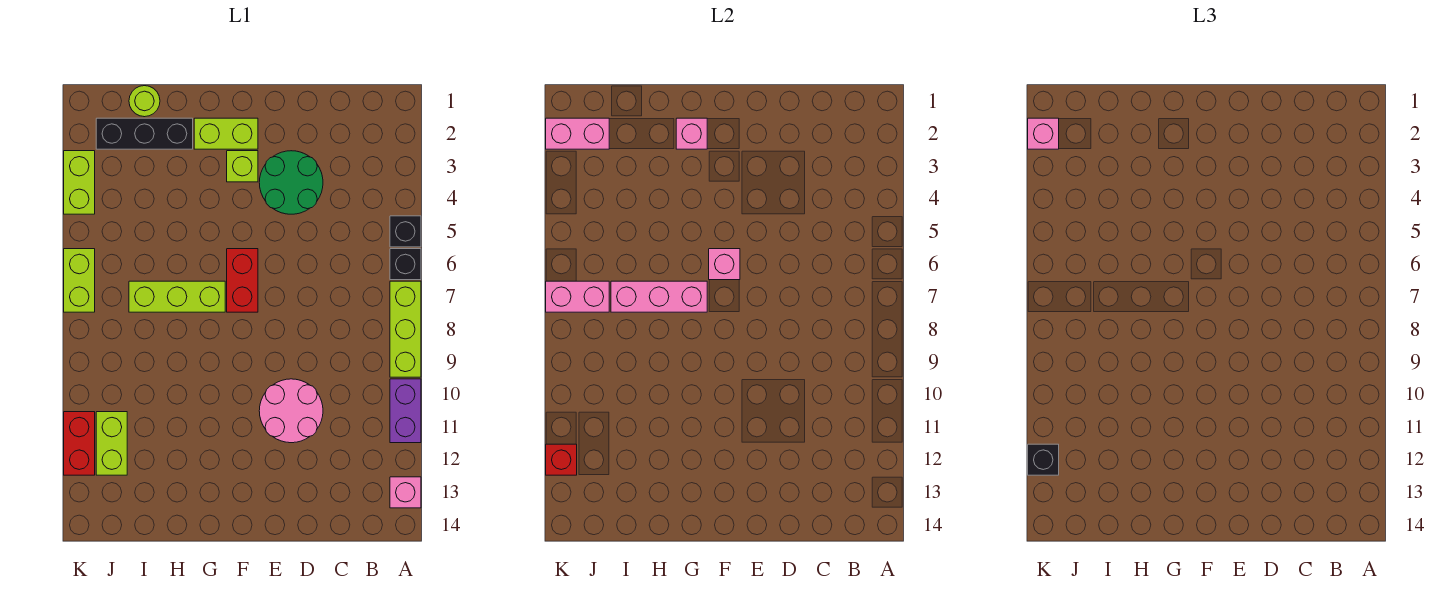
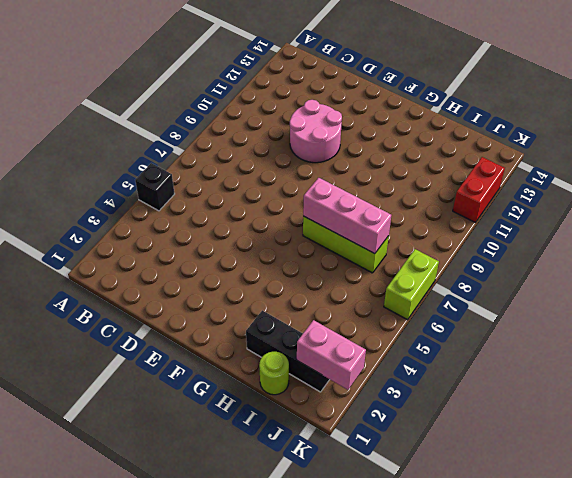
none -> black brick A6 level 1
none -> lime brick A7:A9 level 1
none -> purple brick A10:A11 level 1

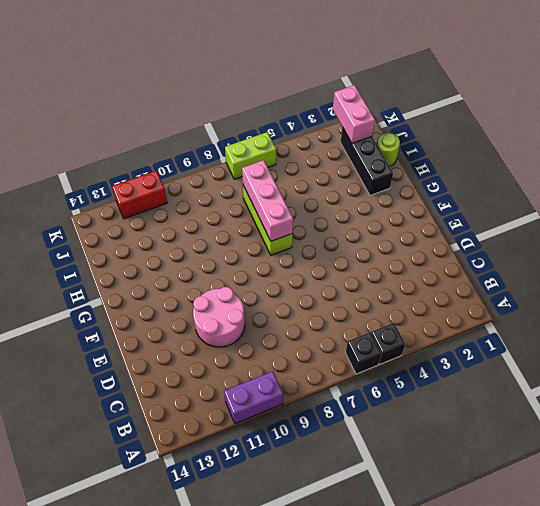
none -> lime brick A7:A9 level 1
none -> pink brick A13 level 1
none -> green round brick D3:E4 level 1

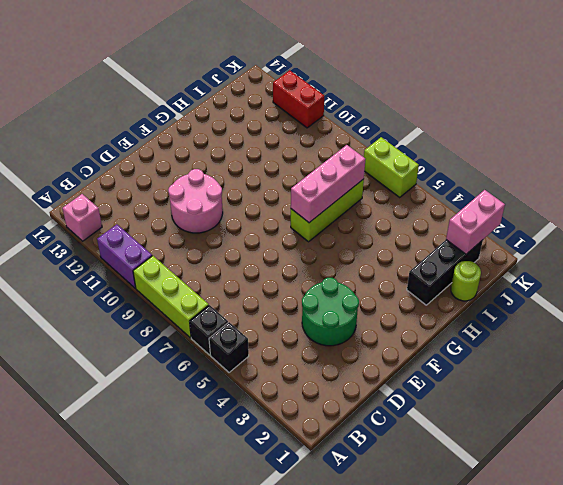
none -> lime brick F2:G2 level 1
none -> lime brick F3 level 1
none -> red brick F6:F7 level 1

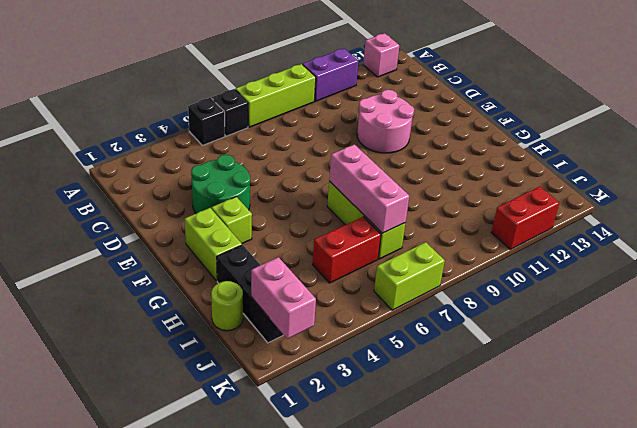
red brick I5:I6 level 1 -> red brick F6:F7 level 1
none -> lime brick J11:J12 level 1
none -> lime brick K3:K4 level 1
none -> pink brick F6 level 2

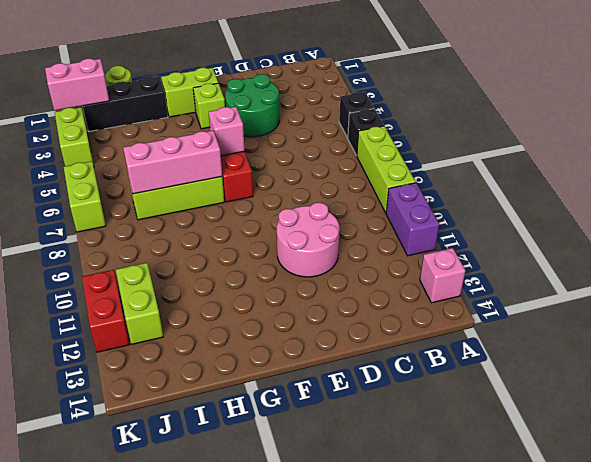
none -> pink brick G2 level 2
none -> pink brick J7:K7 level 2
none -> red brick K12 level 2

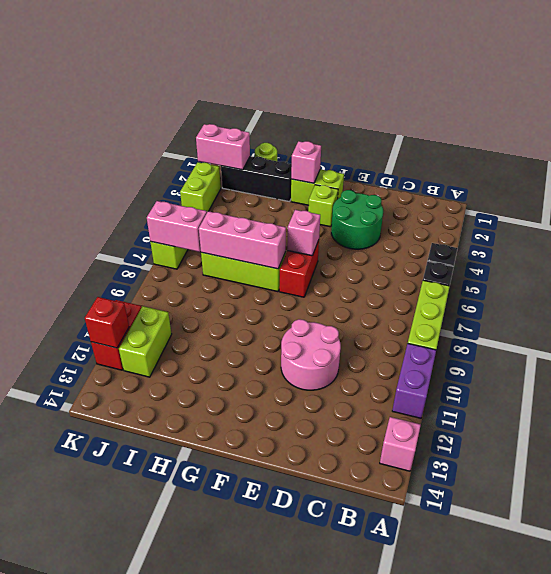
none -> pink brick K2 level 3
none -> black brick K12 level 3

